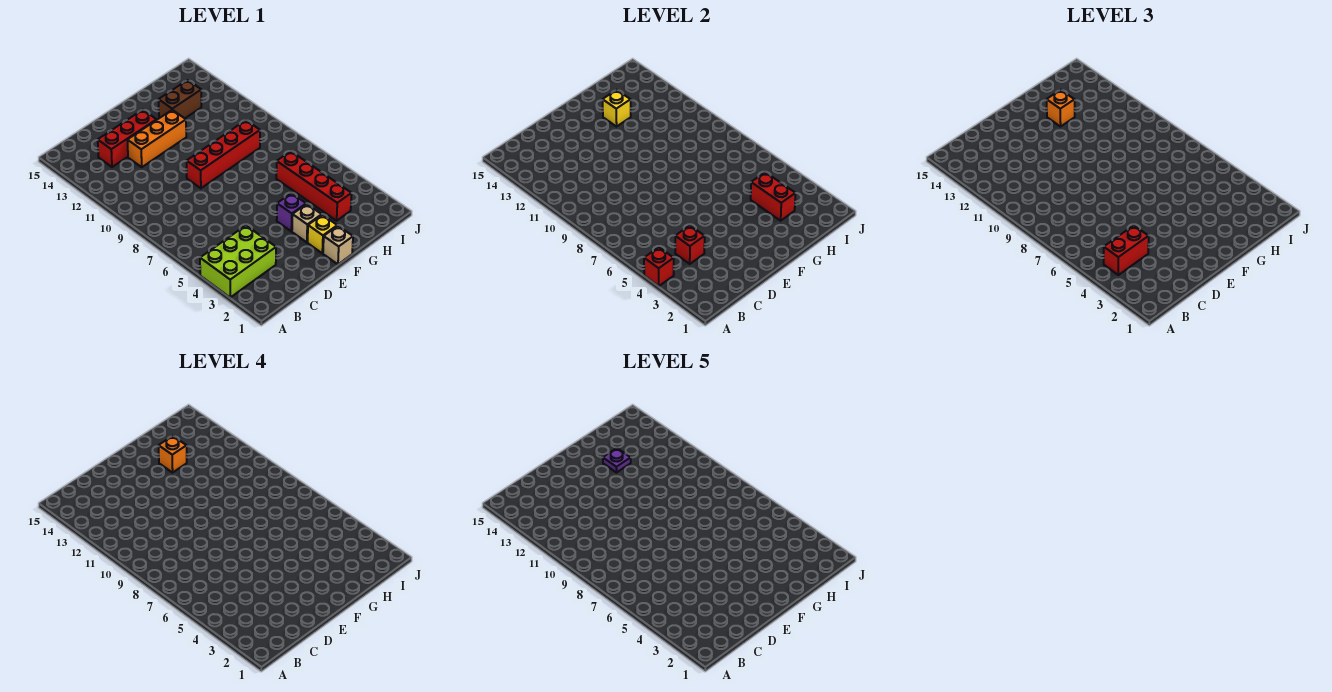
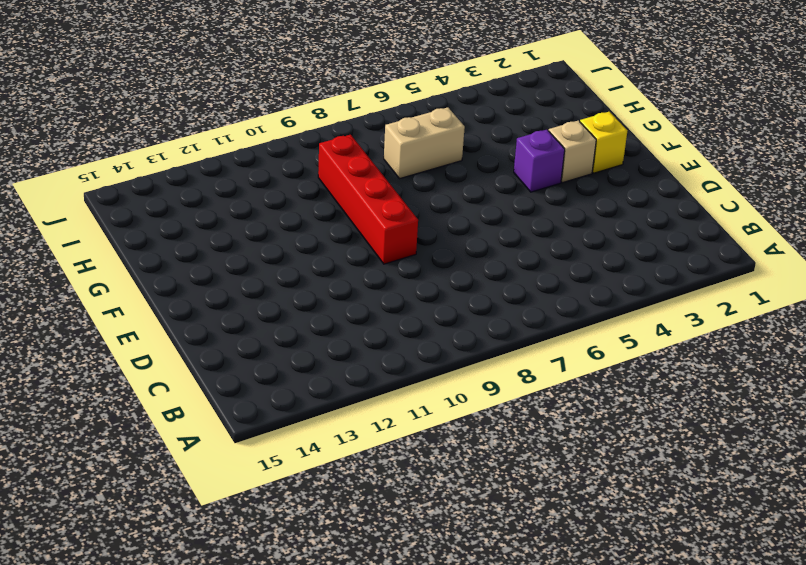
tan brick H6:H7 level 1 -> red brick H3:H6 level 1
none -> lime brick A3:C4 level 1
none -> red brick C13:E13 level 1
none -> orange brick D12:F12 level 1

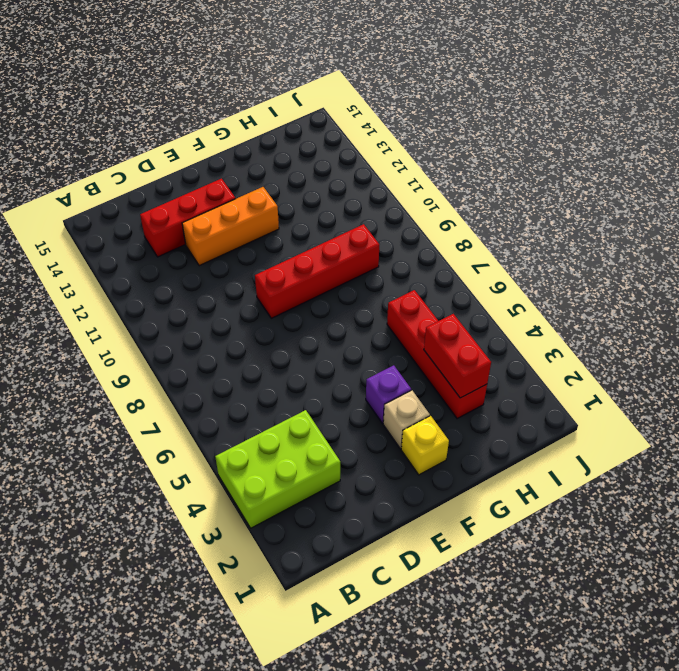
none -> tan brick F1 level 1
none -> brown brick G13:H13 level 1
none -> red brick A4 level 2

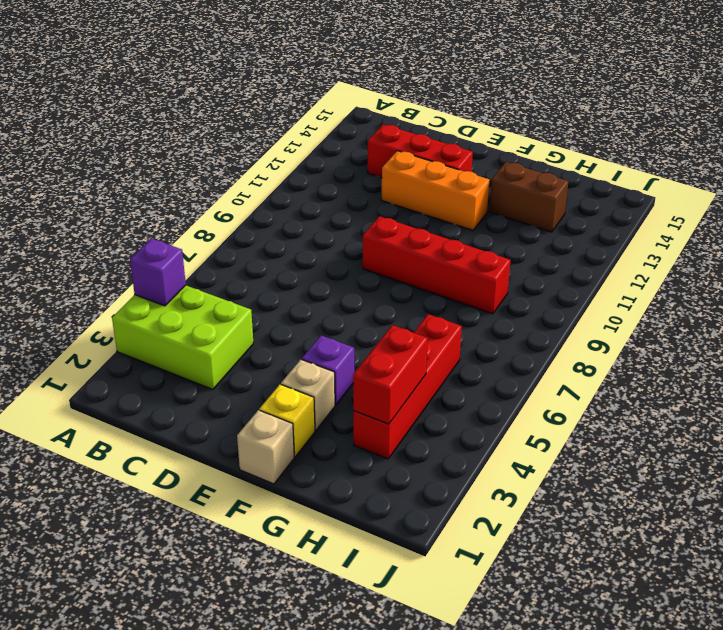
purple brick A4 level 2 -> red brick A4 level 2
none -> red brick C4 level 2
none -> yellow brick G13 level 2
none -> red brick B4:C4 level 3

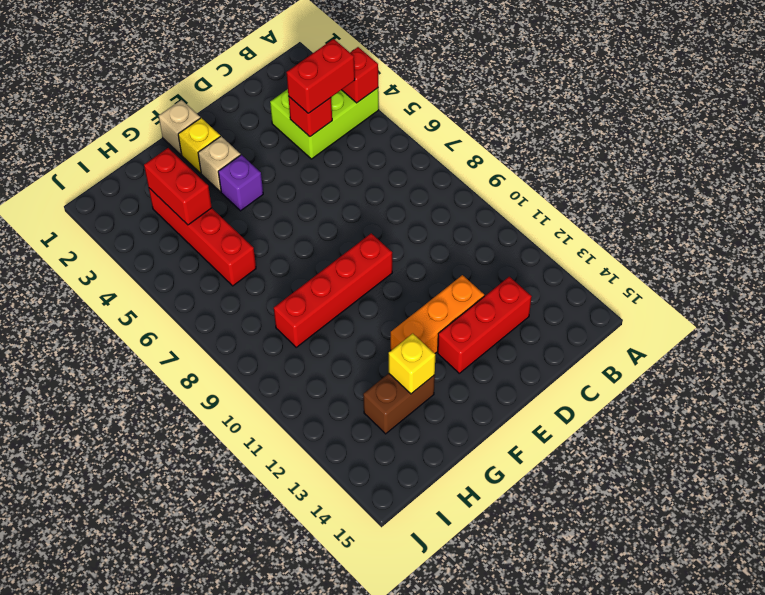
none -> orange brick G13 level 3
none -> orange brick G13 level 4
none -> purple plate G13 level 5

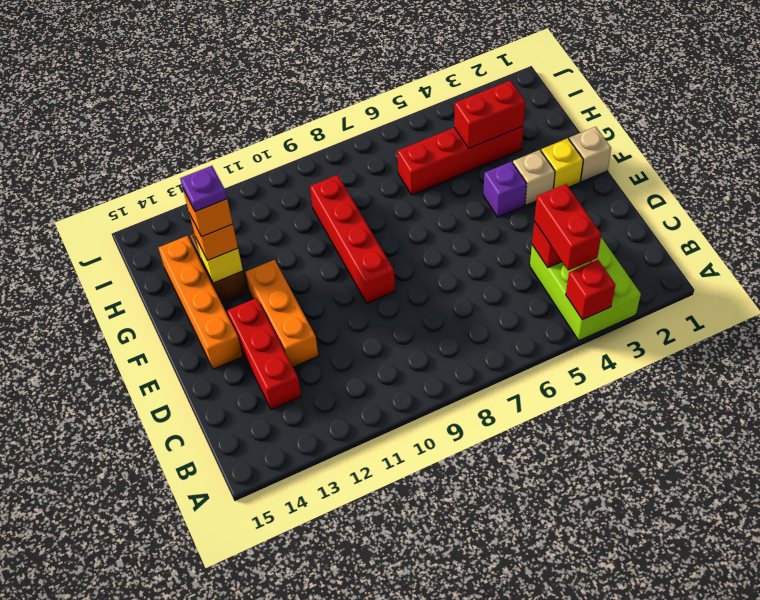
orange brick E14:H14 level 1 -> none

